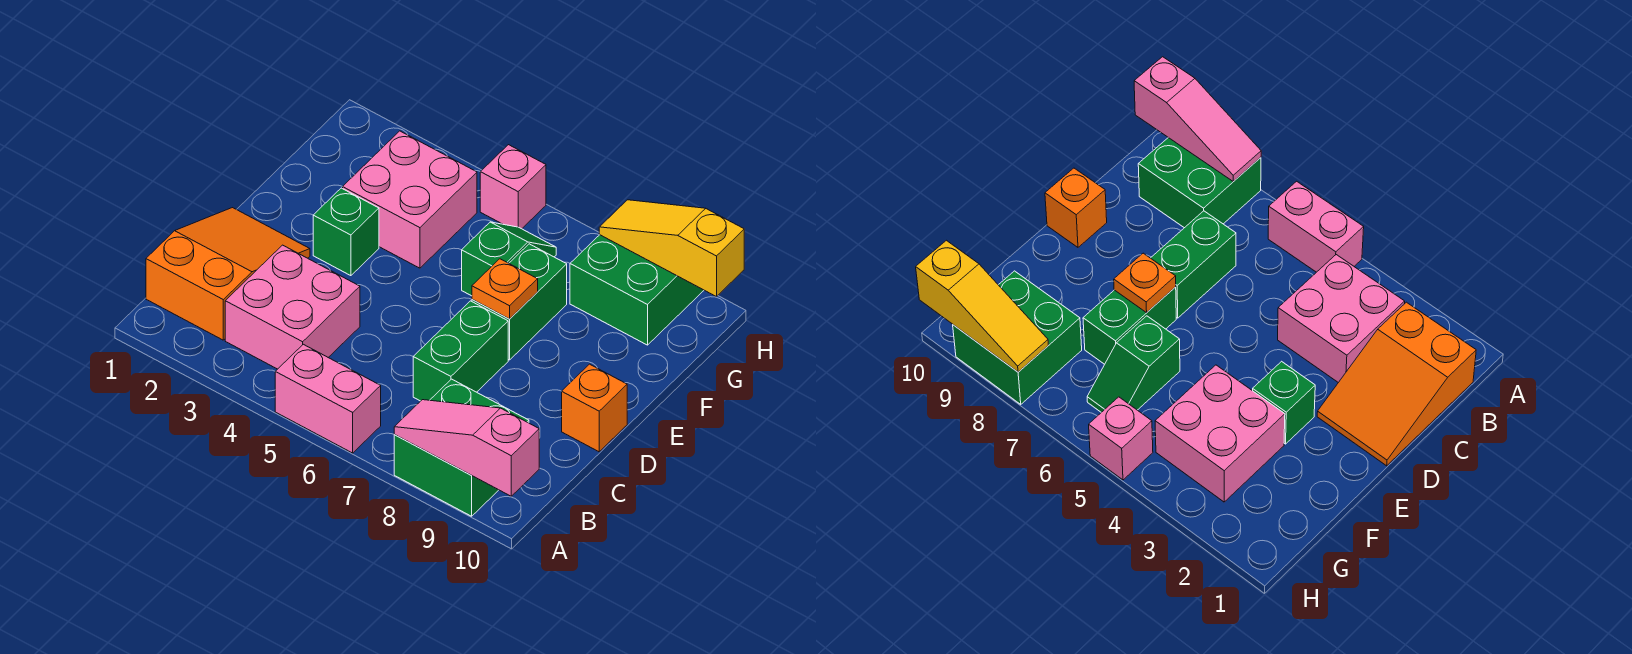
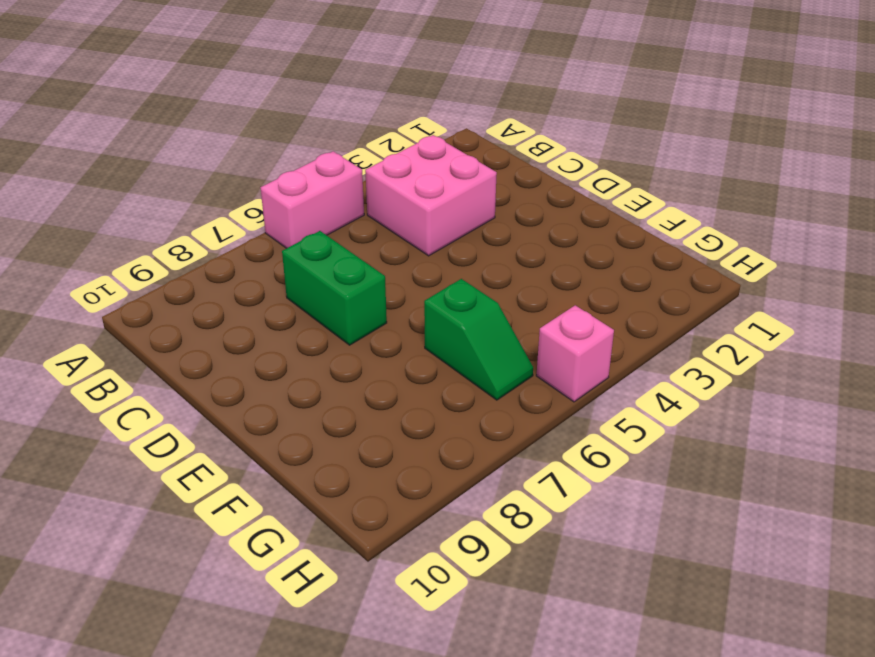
none -> green brick A8:B9 level 1
none -> orange slope B1:D2 level 1 top B
none -> orange brick D10 level 1

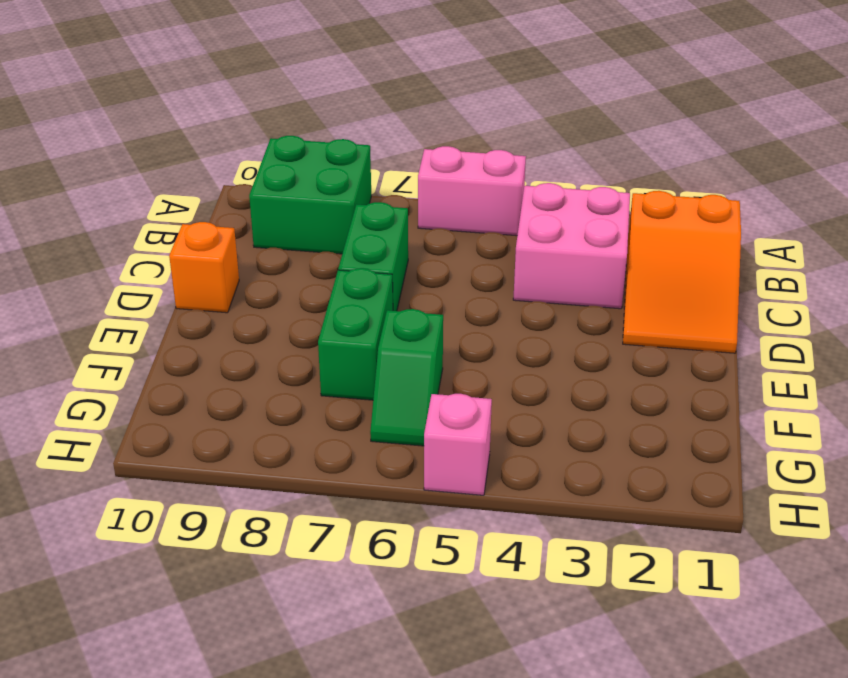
none -> green brick E3 level 1
none -> pink brick F3:G4 level 1
none -> green brick G8:H9 level 1

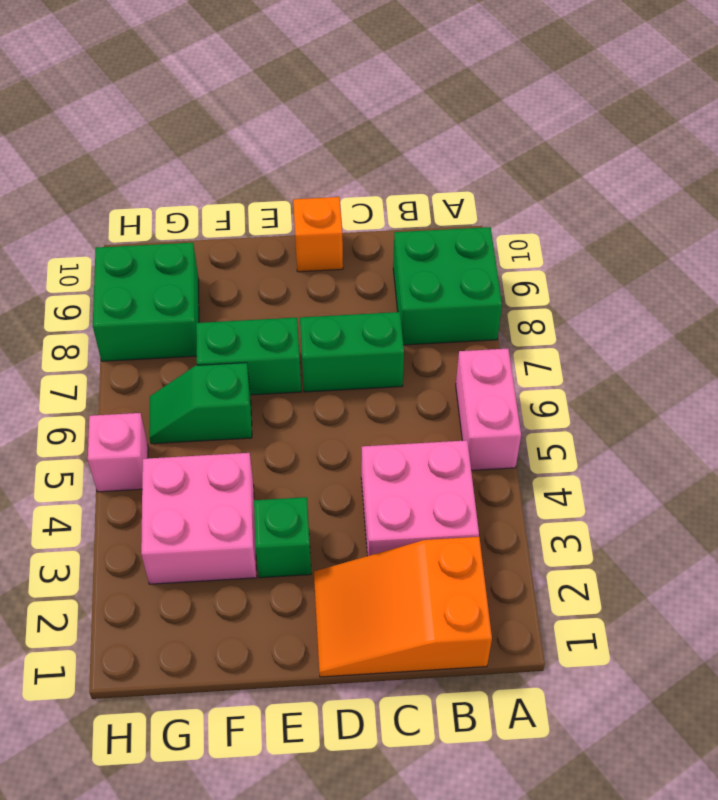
none -> pink slope A8:A10 level 2 top 10
none -> orange plate E7 level 2
none -> yellow slope H8:H10 level 2 top 10

